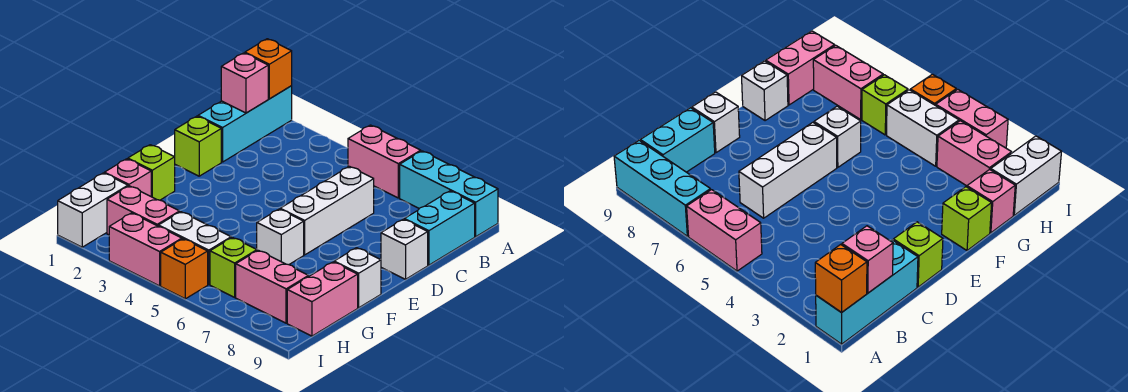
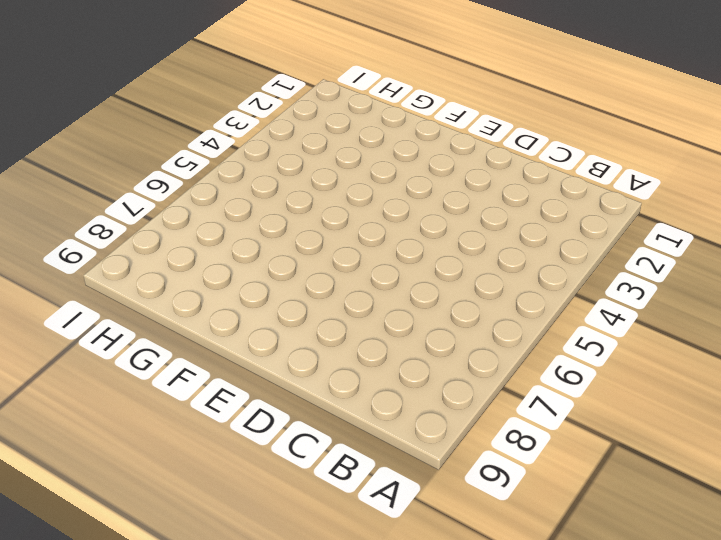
none -> cyan brick A1:C1 level 1
none -> pink brick A5:A6 level 1
none -> cyan brick A7:A9 level 1

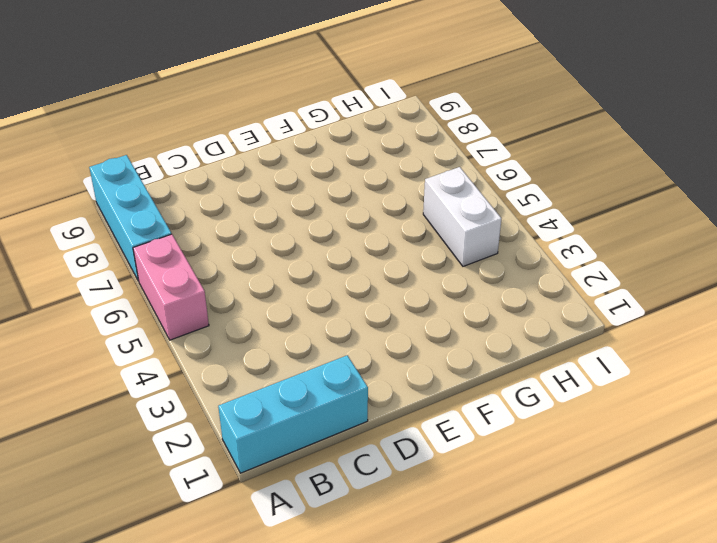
none -> cyan brick B9:C9 level 1
none -> white brick C6:E6 level 1
none -> lime brick D1 level 1

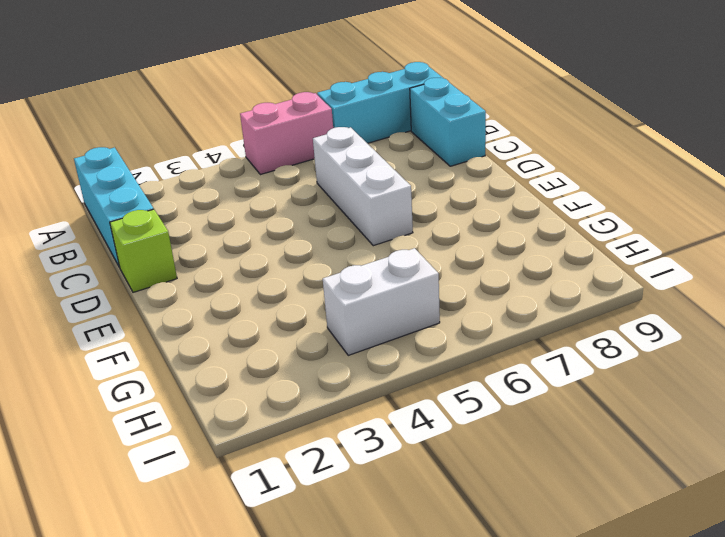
none -> white brick D9 level 1
none -> lime brick F1 level 1
none -> white brick F6 level 1

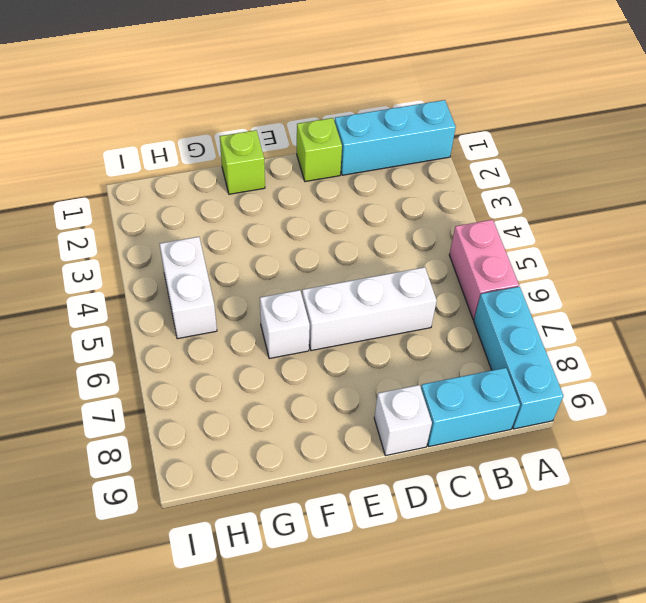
none -> white brick F9 level 1
none -> pink brick G1 level 1
none -> pink brick G9:H9 level 1

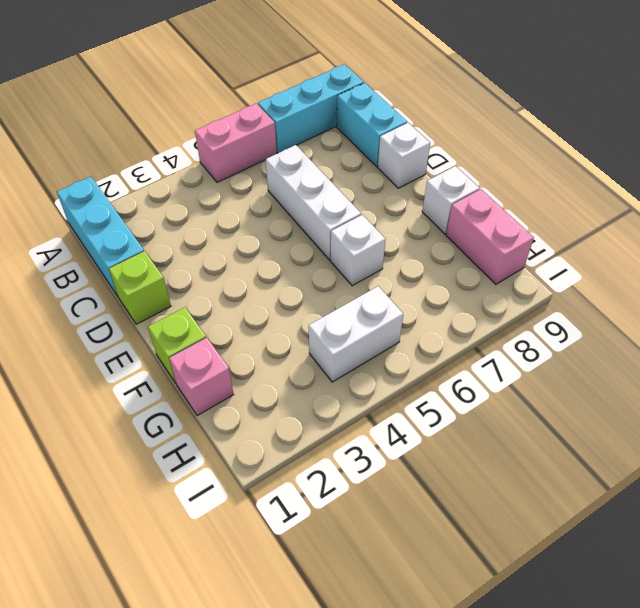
none -> white brick H1:I1 level 1
none -> pink brick H2:H3 level 1
none -> lime brick H6 level 1

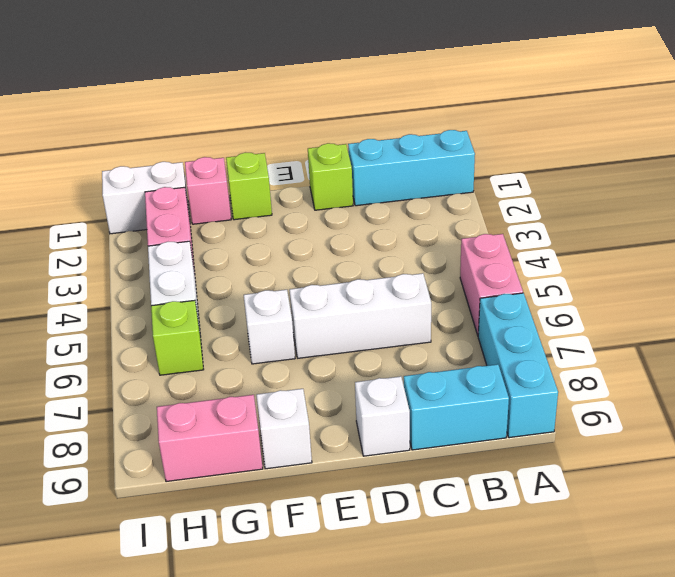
none -> pink brick H7:H8 level 1
none -> pink brick I3:I4 level 1
none -> orange brick I5 level 1

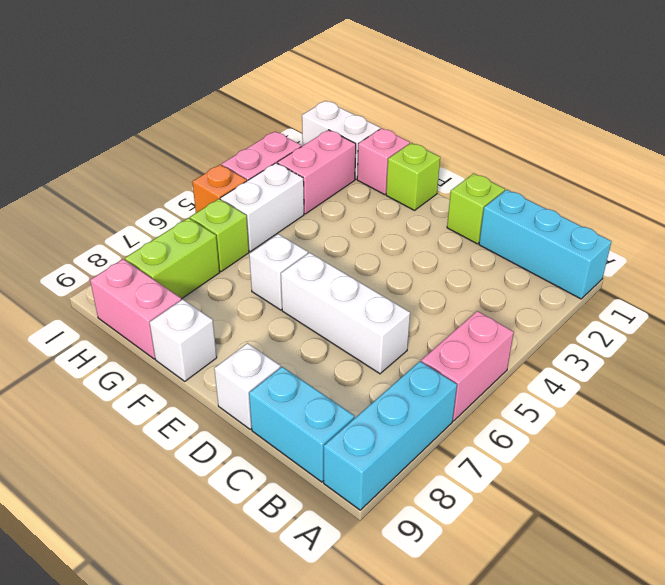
lime brick H7:H8 level 1 -> pink brick H7:H8 level 1
none -> orange brick A1 level 2
none -> pink brick B1 level 2

